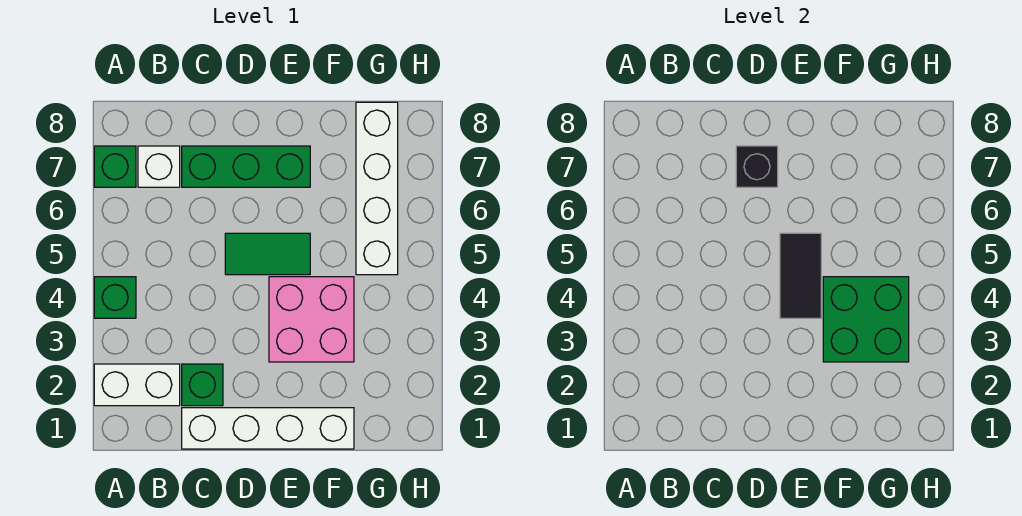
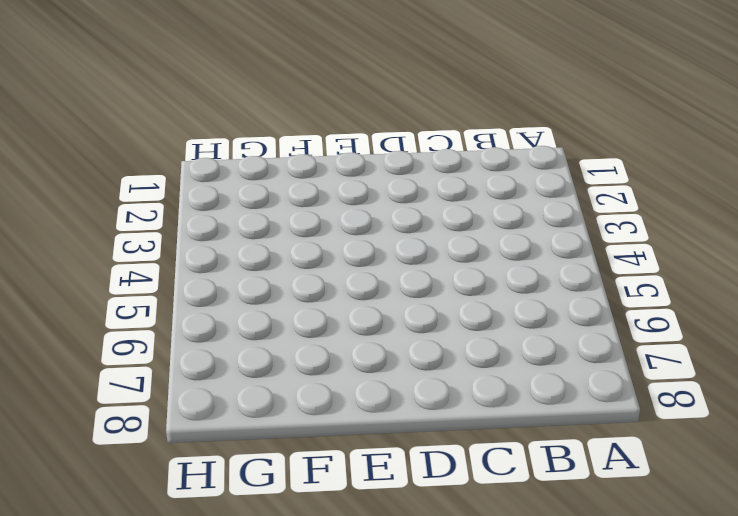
none -> white brick A2:B2 level 1
none -> green brick A4 level 1
none -> green brick A7 level 1

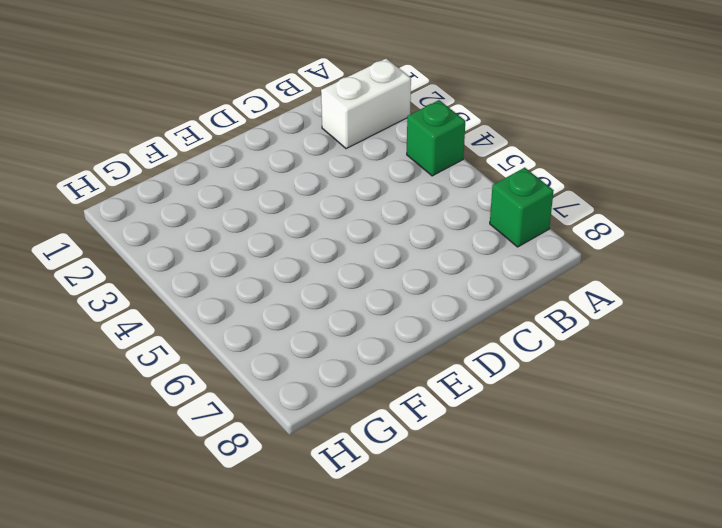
none -> white brick B7 level 1
none -> white brick C1:F1 level 1
none -> green brick C2 level 1

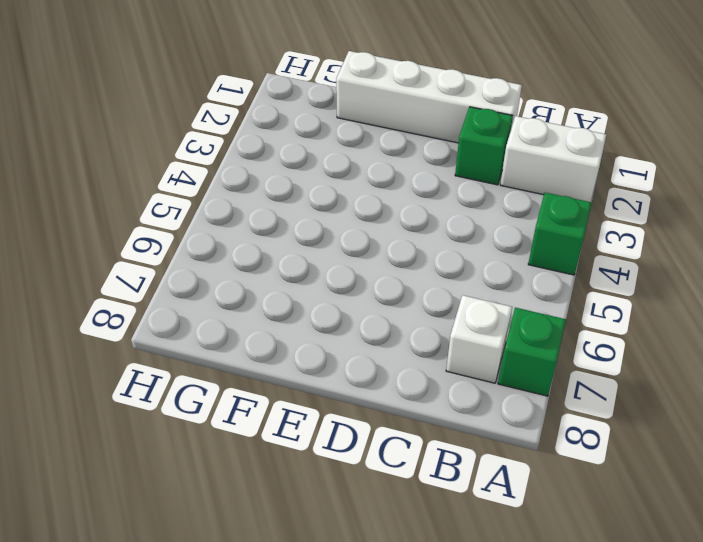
none -> green brick C7:E7 level 1
none -> green tile D5:E5 level 1
none -> pink brick E3:F4 level 1

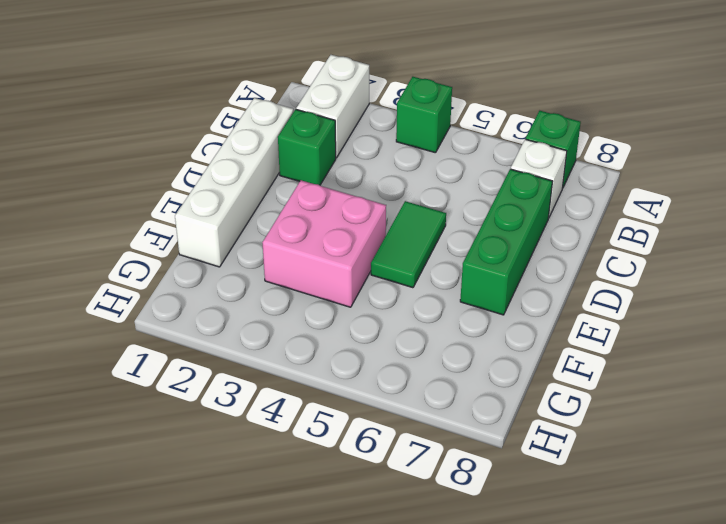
none -> white brick G5:G8 level 1
none -> black brick D7 level 2
none -> black tile E4:E5 level 2

